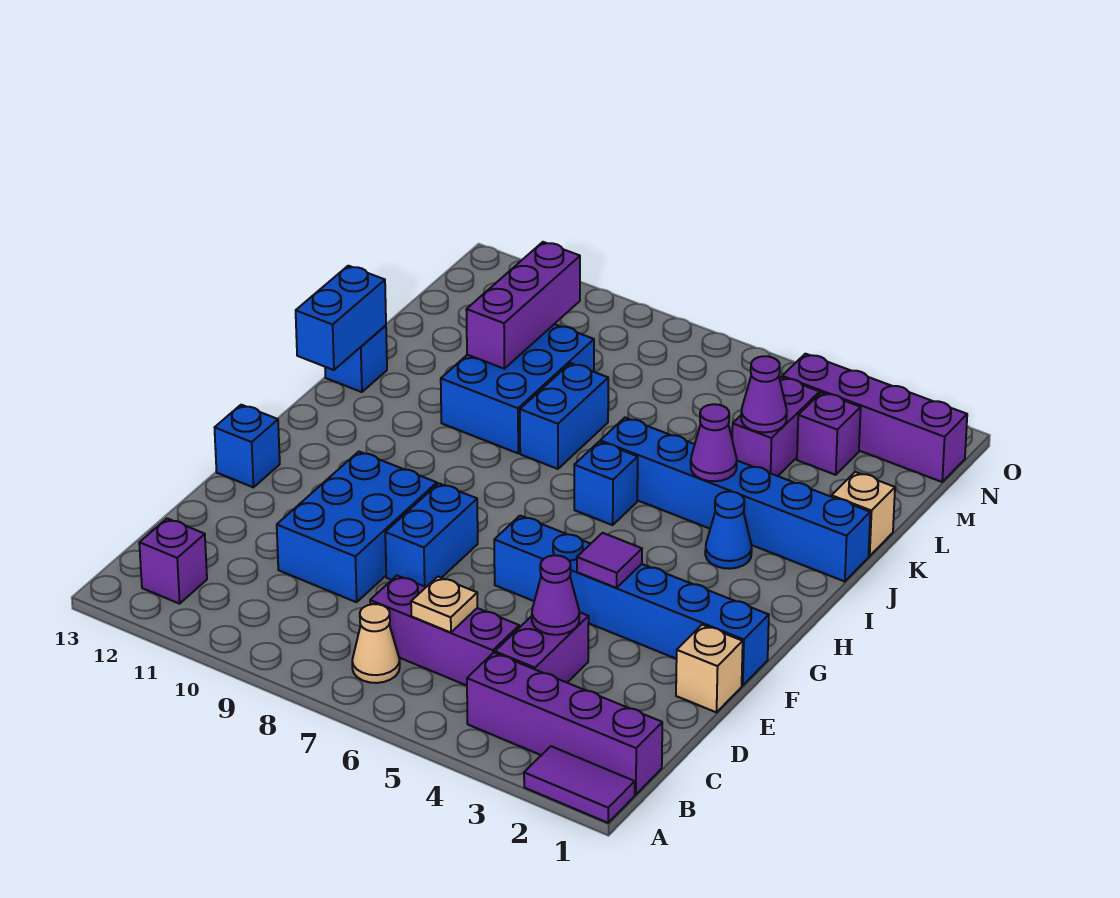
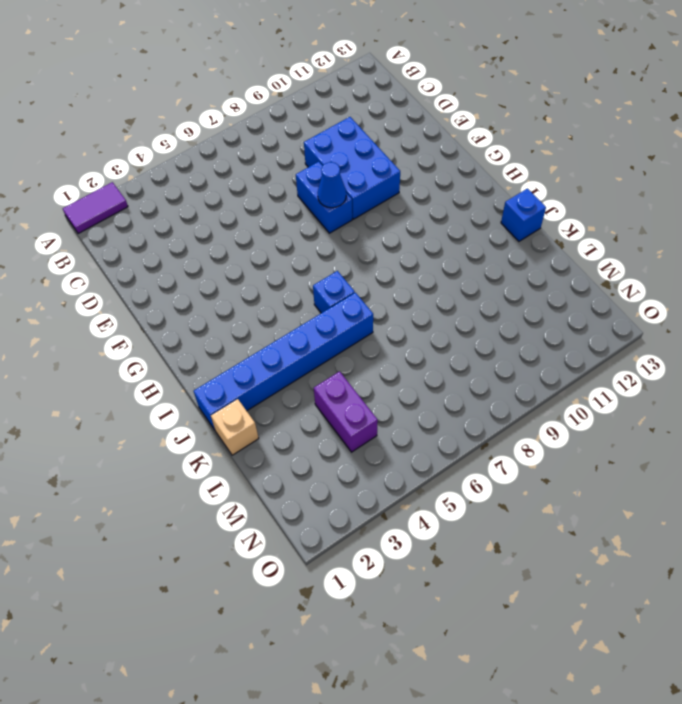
blue cone F8 level 2 -> blue cone I3 level 1
none -> purple brick B1:B4 level 1
none -> tan cone B7 level 1
none -> purple brick B12 level 1

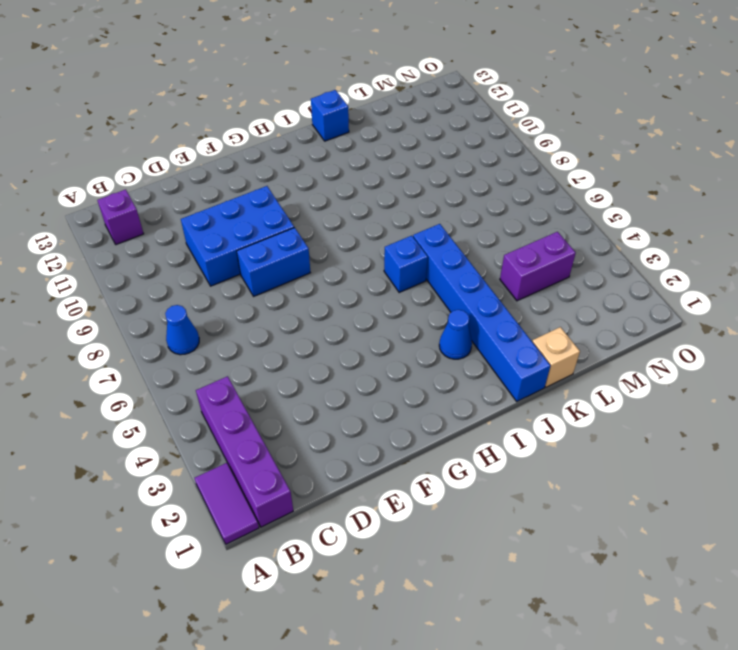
blue cone B7 level 1 -> tan cone B7 level 1
none -> purple brick C4:D4 level 1
none -> purple brick C5:C7 level 1
none -> tan brick E1 level 1

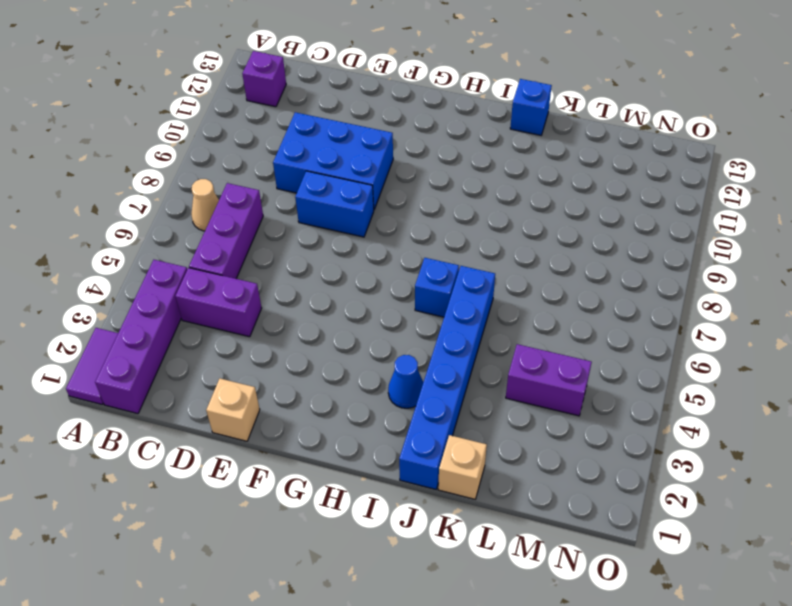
none -> blue brick F1:F6 level 1
none -> blue brick F13 level 1
none -> blue brick J8:K8 level 1

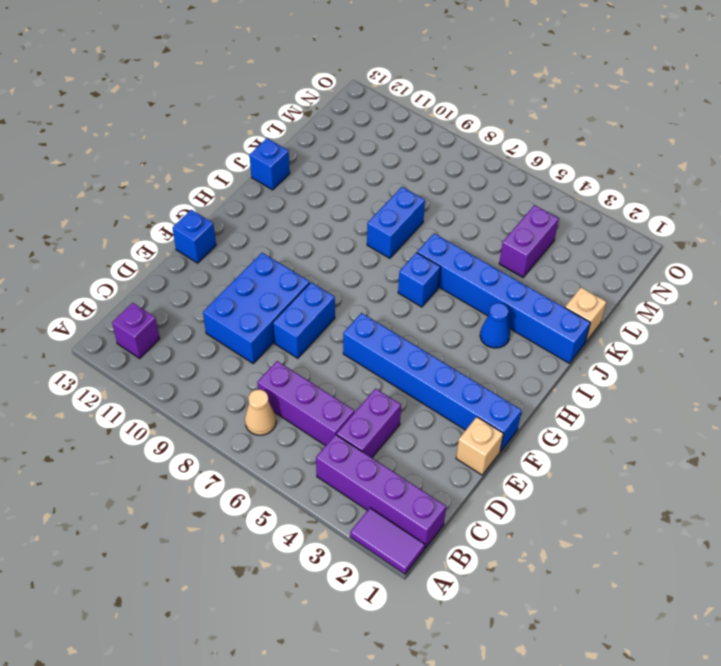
none -> blue brick J9:L10 level 1
none -> purple brick M3 level 1
none -> purple brick N1:N4 level 1

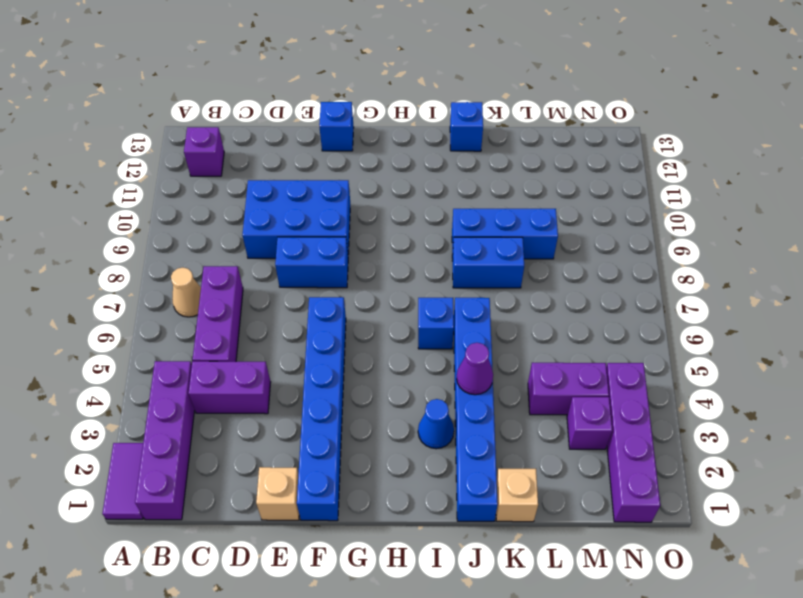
blue brick J9:L9 level 1 -> blue brick J9:L10 level 1
none -> tan plate C6 level 2
none -> purple cone D4 level 2
none -> purple tile F4 level 2

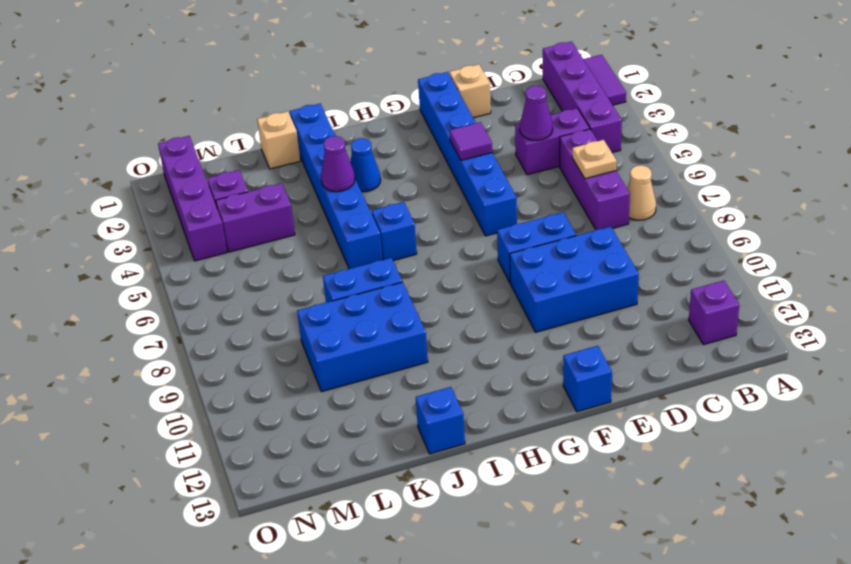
none -> blue brick I13:J13 level 2
none -> purple brick K10:M10 level 2
none -> purple cone L4 level 2

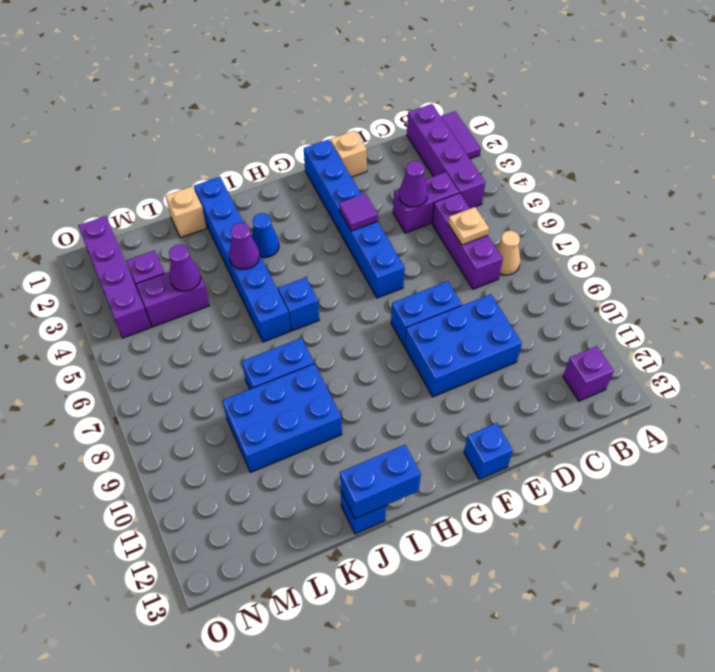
none -> purple brick K10:M10 level 2

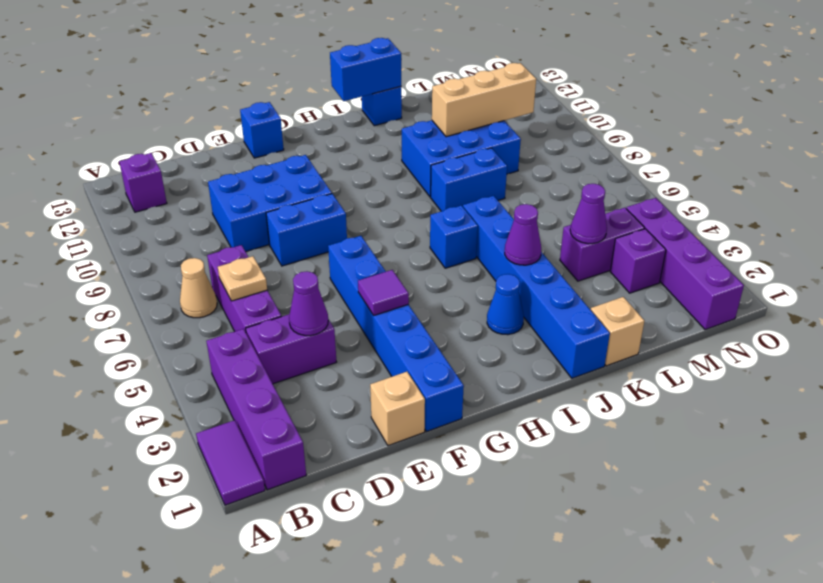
tan brick K10:M10 level 2 -> purple brick K10:M10 level 2

